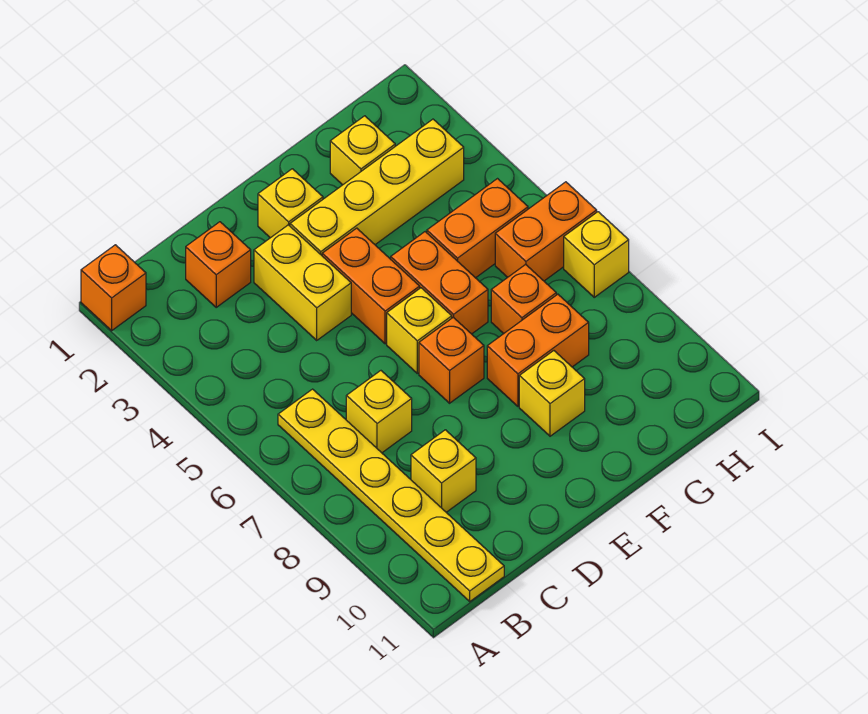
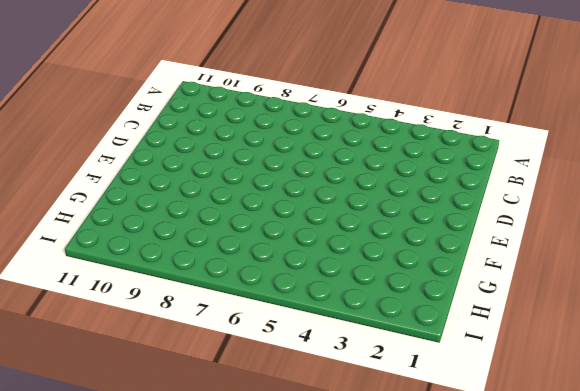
none -> orange brick A1 level 1
none -> yellow plate B6:B11 level 1
none -> orange brick C2 level 1

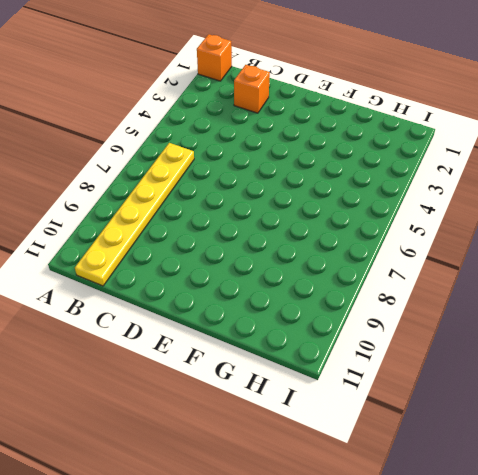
none -> yellow brick C7 level 1
none -> yellow brick C9 level 1
none -> yellow brick D3:D4 level 1

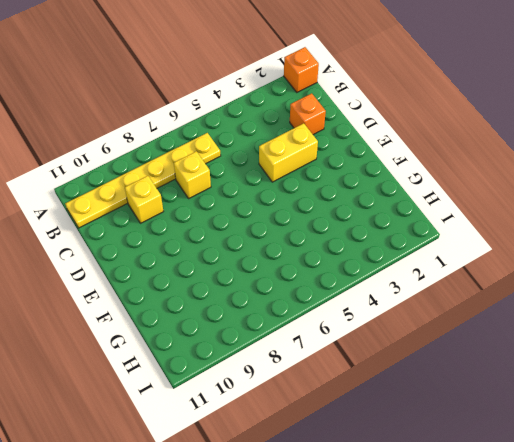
none -> yellow brick E2 level 1
none -> yellow brick E3:H3 level 1
none -> orange brick E4:E5 level 1

